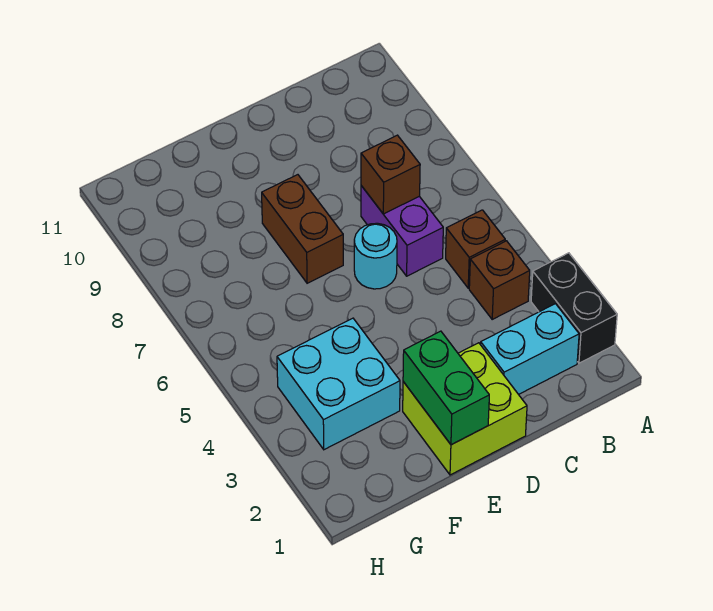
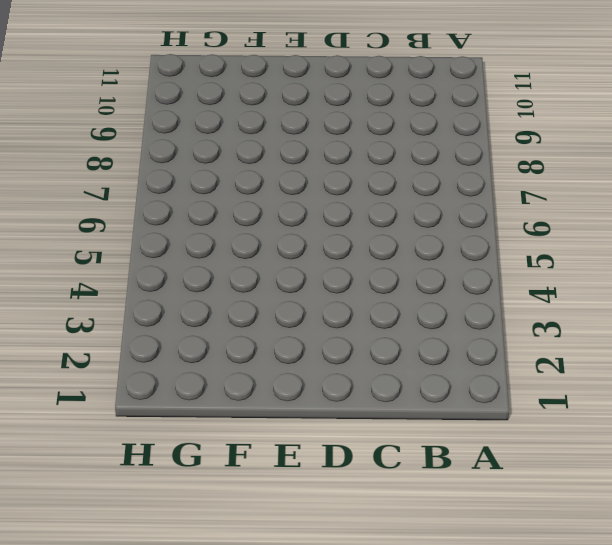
none -> black brick A2:A3 level 1
none -> cyan brick B2:C2 level 1

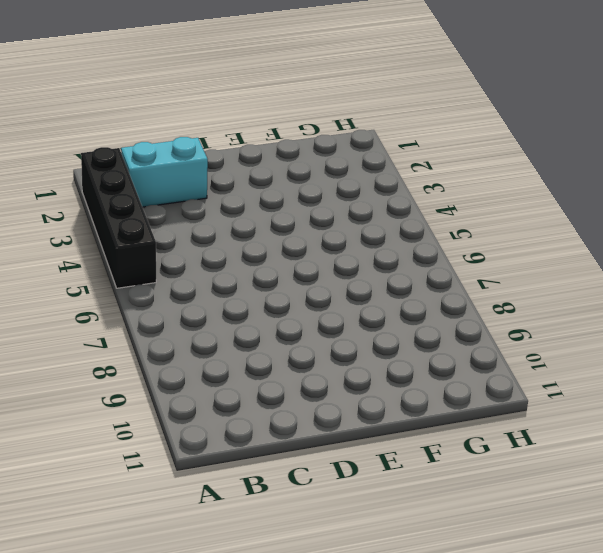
black brick A2:A5 level 1 -> black brick A2:A3 level 1
none -> brown brick B4 level 1
none -> brown brick B5 level 1

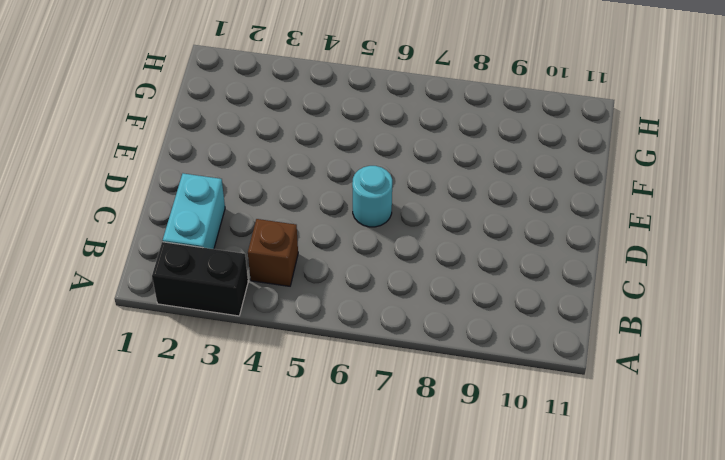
none -> brown brick B5 level 1
none -> purple brick C6:C7 level 1

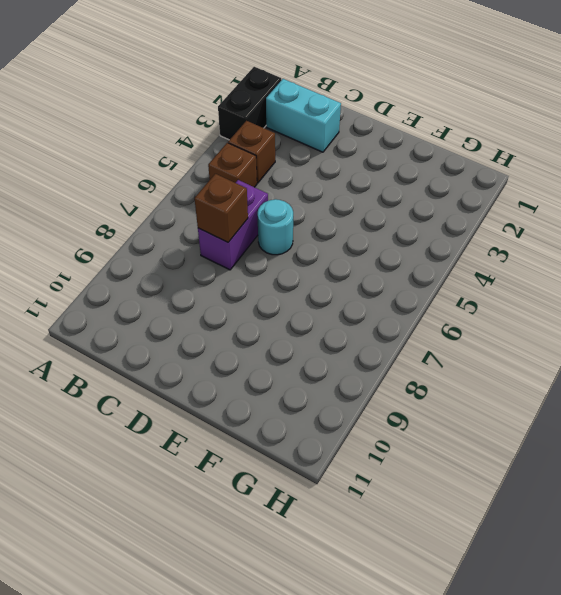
none -> lime brick D1:E2 level 1
none -> brown brick E7:E8 level 1

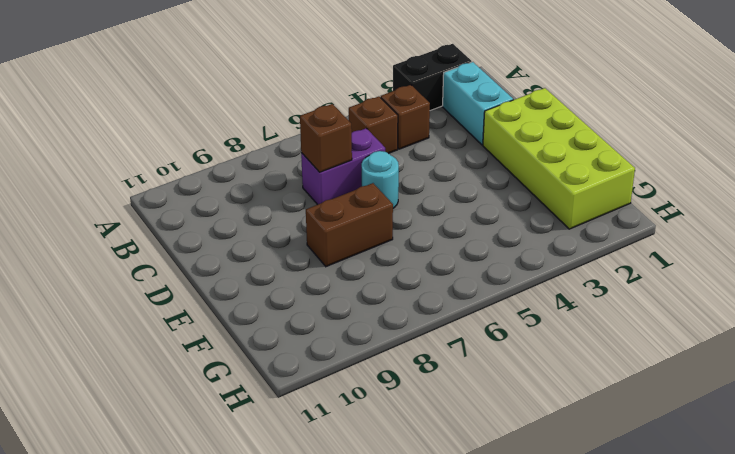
lime brick D1:G2 level 1 -> lime brick D1:E2 level 1
none -> cyan brick F3:G4 level 1
none -> green brick E1:E2 level 2

